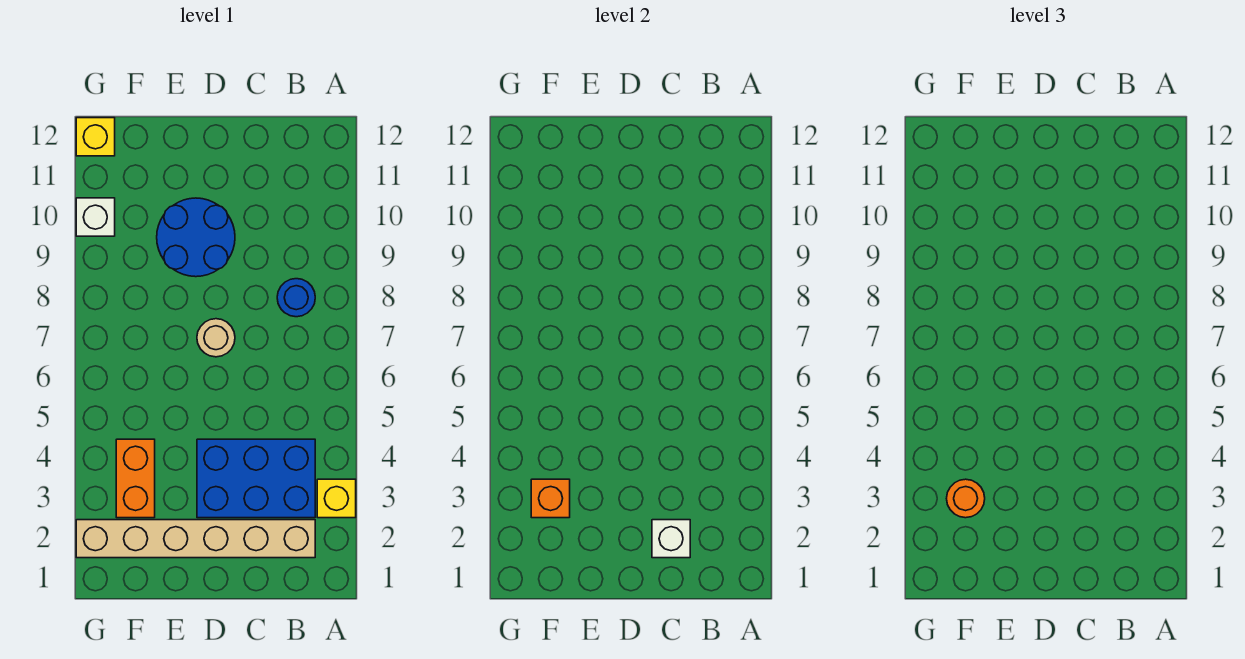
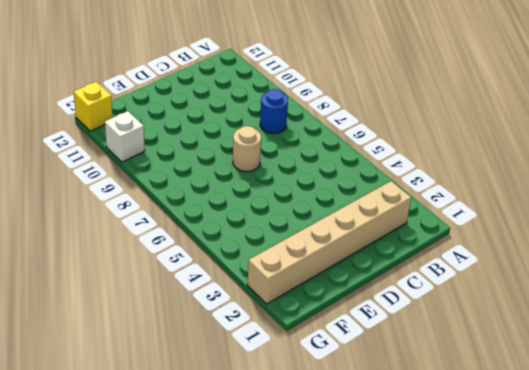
none -> yellow brick A3 level 1
none -> blue brick B3:D4 level 1
none -> blue round brick D9:E10 level 1

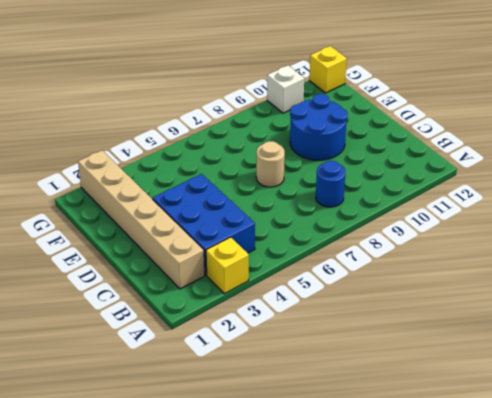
none -> orange brick F3:F4 level 1
none -> white brick C2 level 2
none -> orange brick F3 level 2

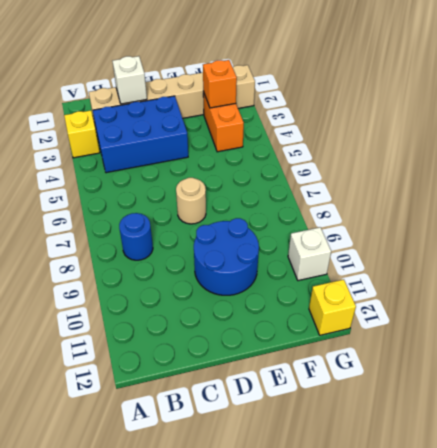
none -> orange round brick F3 level 3

